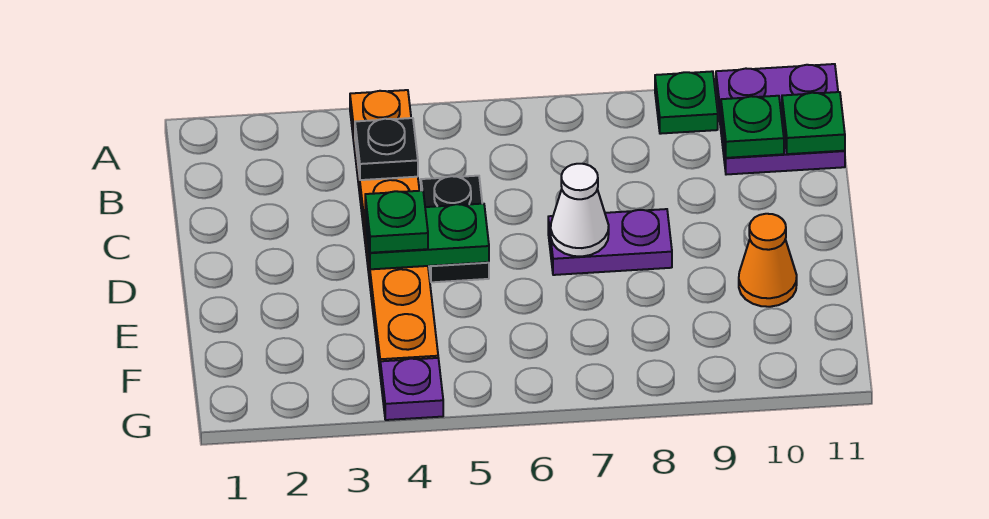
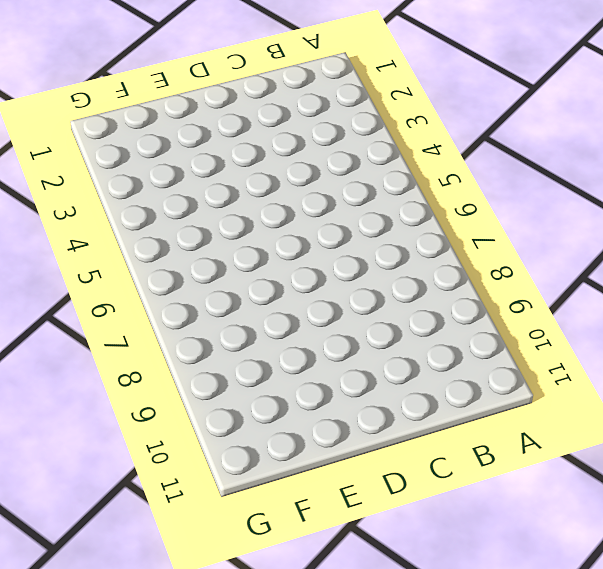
none -> orange plate A4:F4 level 1
none -> green plate A9 level 1
none -> purple plate A10:B11 level 1

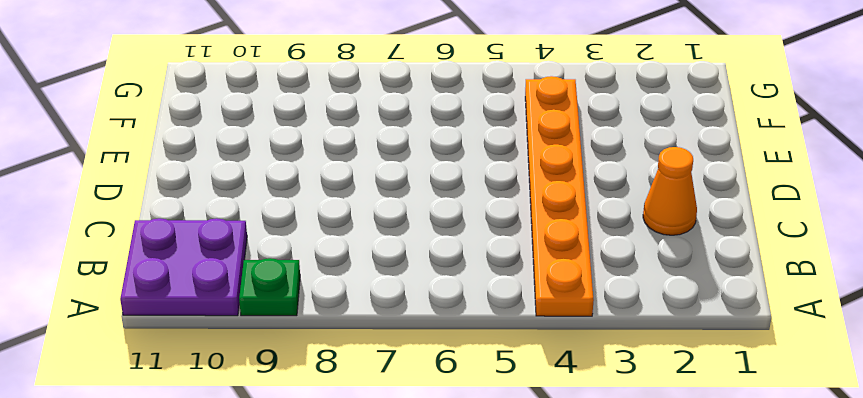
orange cone C2 level 1 -> orange cone E10 level 1
none -> black plate C5:D5 level 1
none -> purple plate D7:D8 level 1
none -> purple plate G4 level 1

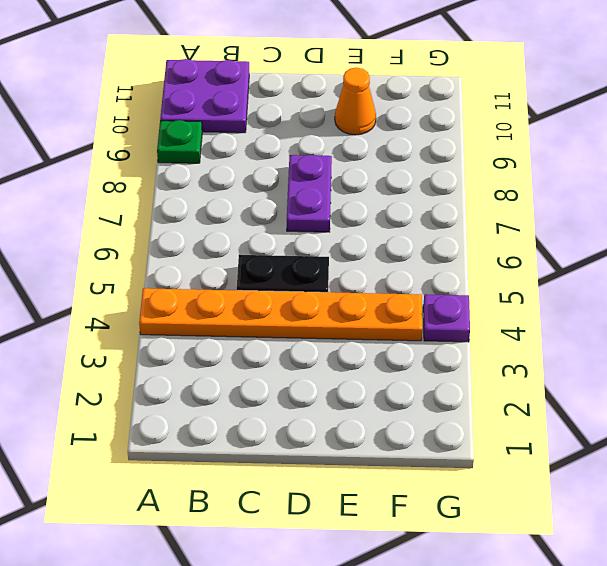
none -> black plate B4 level 2
none -> green plate B10 level 2
none -> green plate B11 level 2

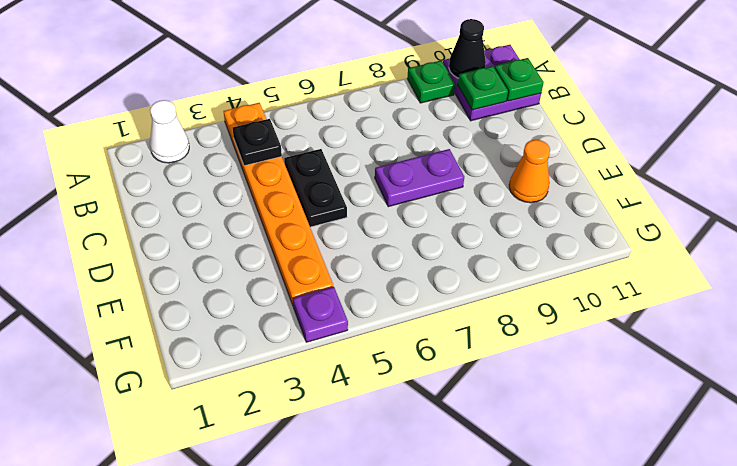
white cone A2 level 1 -> white cone D7 level 2
black cone A10 level 2 -> none
none -> green plate D4:D5 level 2
none -> green plate D4 level 3

